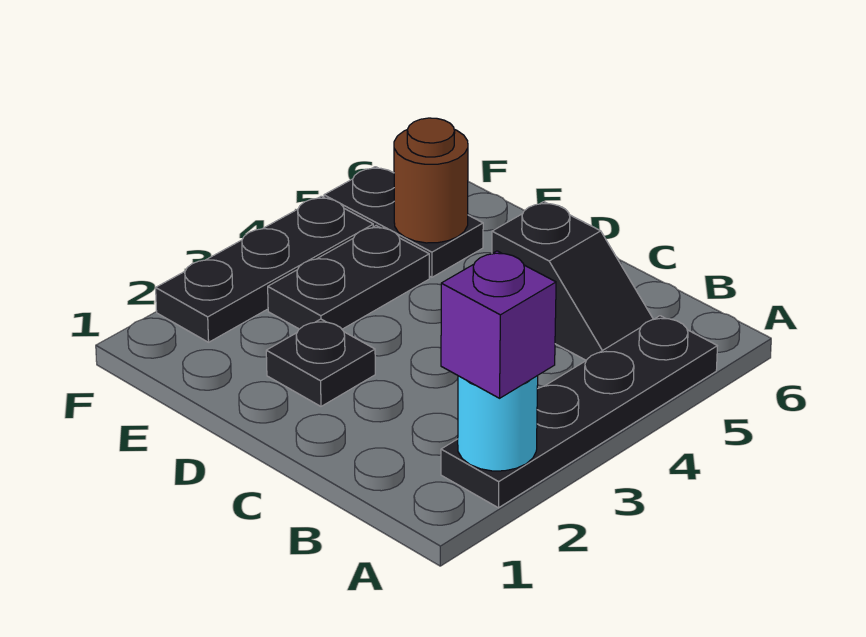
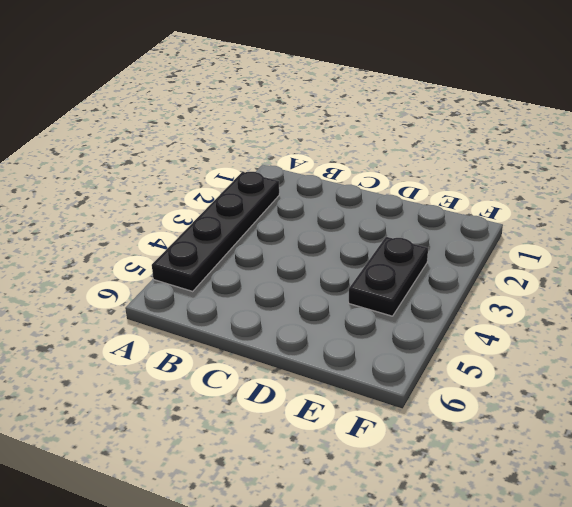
none -> black slope B5:C5 level 1 top C
none -> black plate D2 level 1

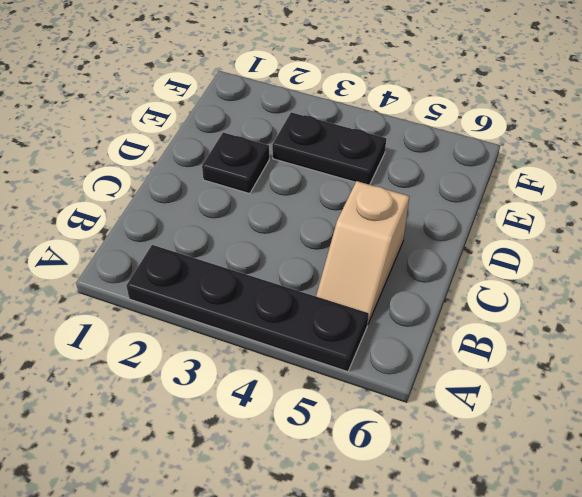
tan slope B5:C5 level 1 top C -> black slope B5:C5 level 1 top C
none -> black plate E5:F5 level 1
none -> black plate F2:F4 level 1

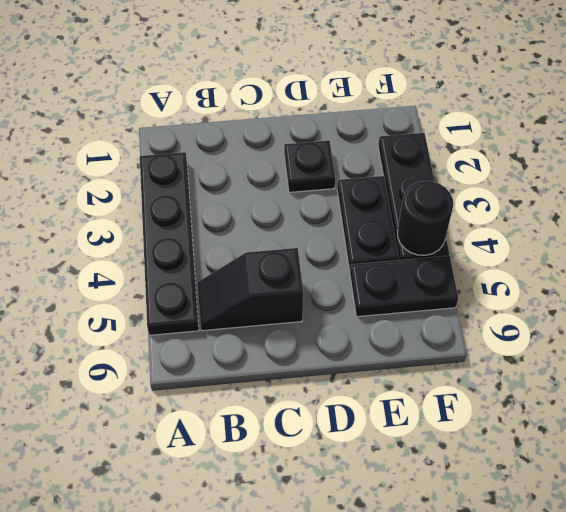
black round brick F4 level 2 -> none
none -> cyan round brick A2 level 2
none -> brown round brick E5 level 2

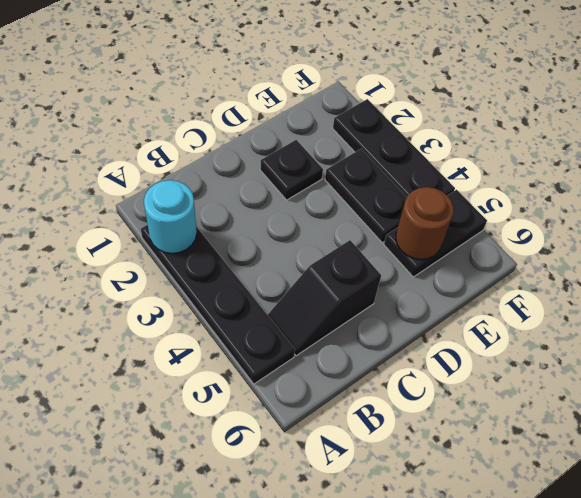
none -> purple brick A2 level 3

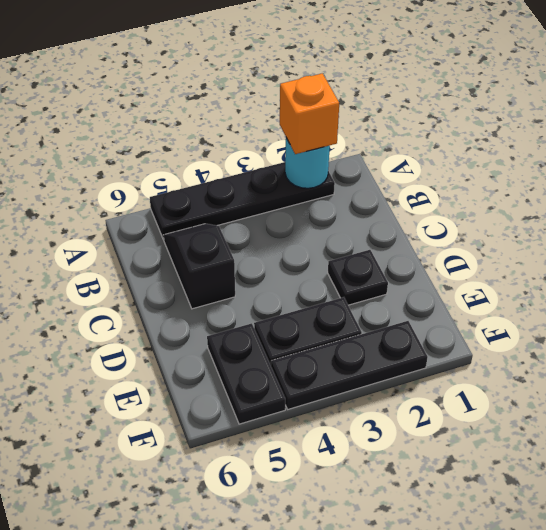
orange brick A2 level 3 -> purple brick A2 level 3
none -> brown round brick E5 level 2

